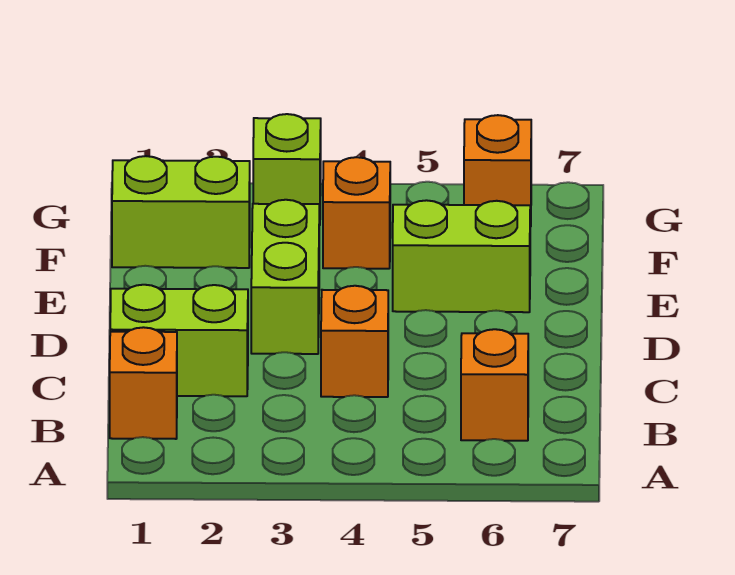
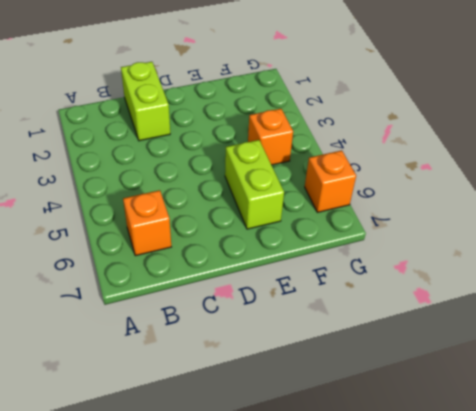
none -> orange brick B1 level 1
none -> orange brick C4 level 1

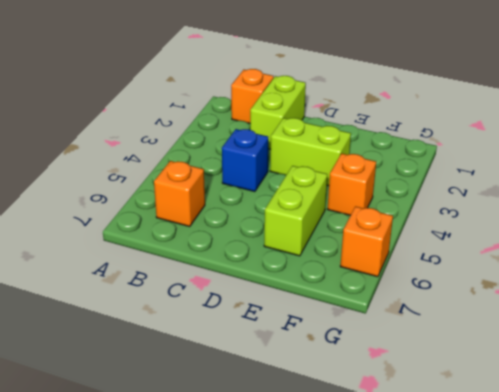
blue brick C4 level 1 -> orange brick C4 level 1
none -> lime brick F1:F2 level 1
none -> lime brick G3 level 1

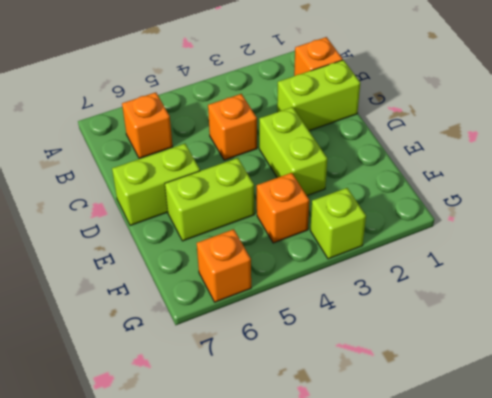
lime brick D6:D7 level 1 -> lime brick F1:F2 level 1

